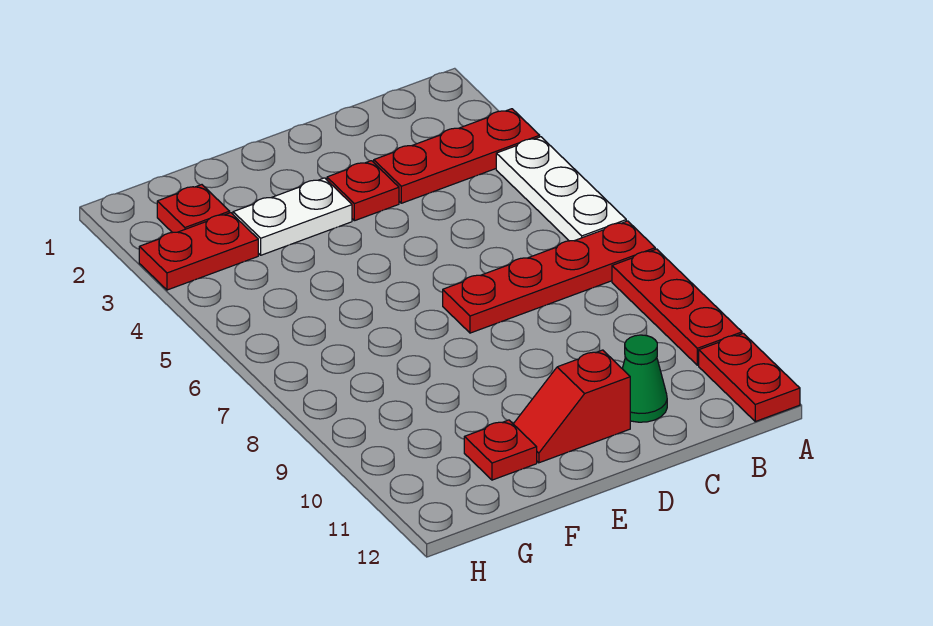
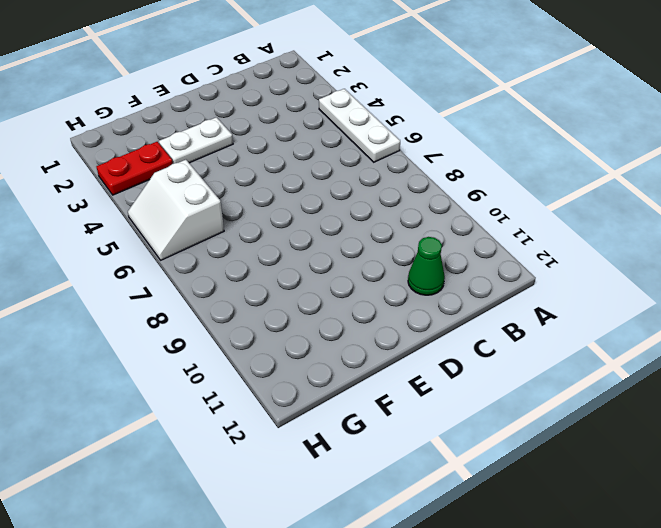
white slope G5:H6 level 1 top G -> none
none -> red plate A3:C3 level 1
none -> red plate A7:D7 level 1
none -> red plate A8:A10 level 1

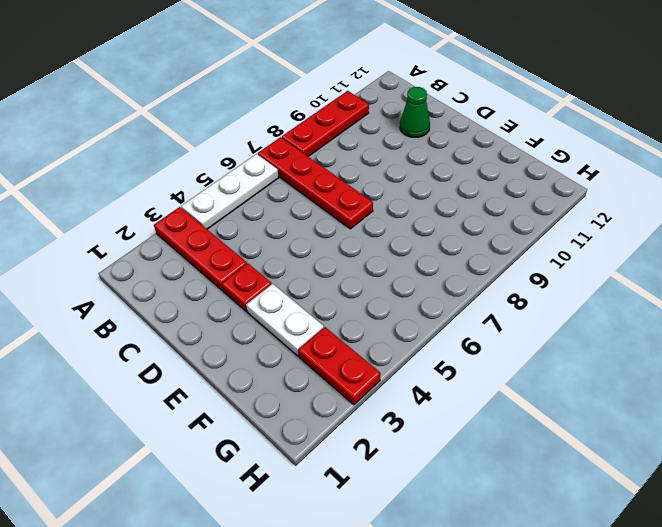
none -> red plate A11:A12 level 1
none -> red slope D11:E11 level 1 top D
none -> red plate F11 level 1

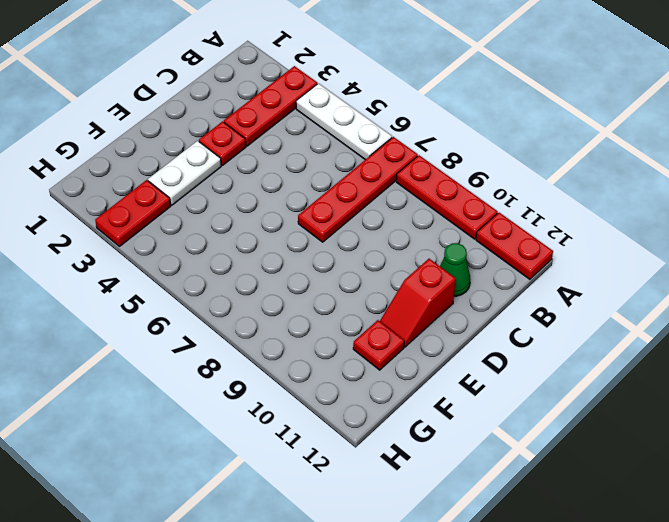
none -> red plate G2 level 1

